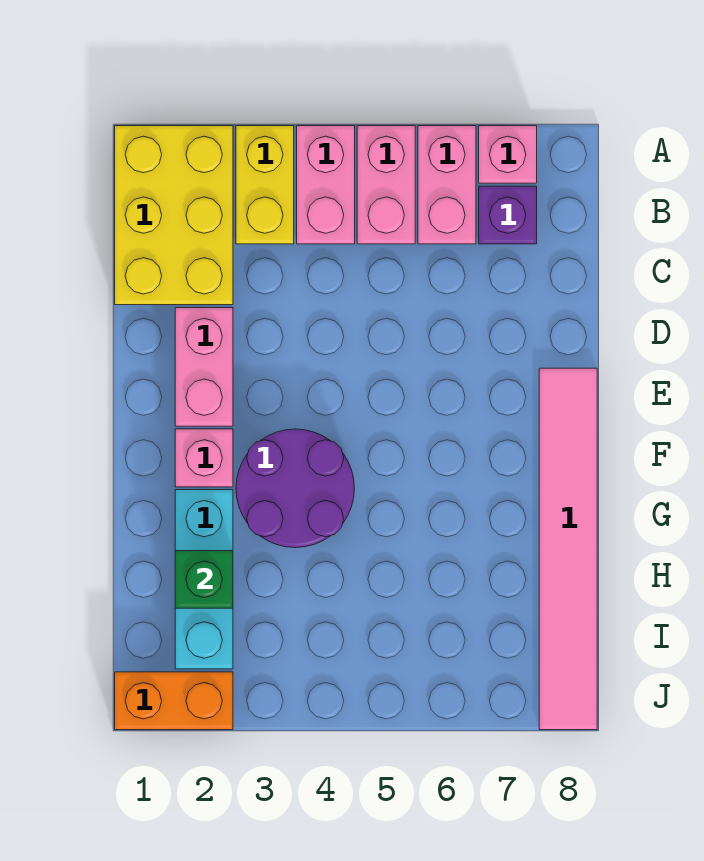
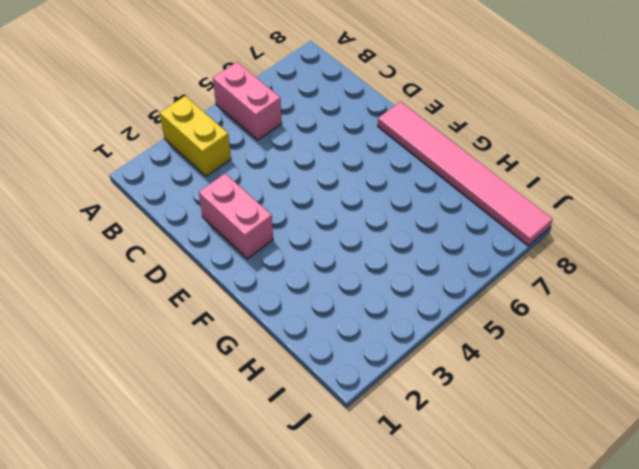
none -> yellow brick A1:C2 level 1
none -> pink brick A4:B4 level 1
none -> pink brick A6:B6 level 1

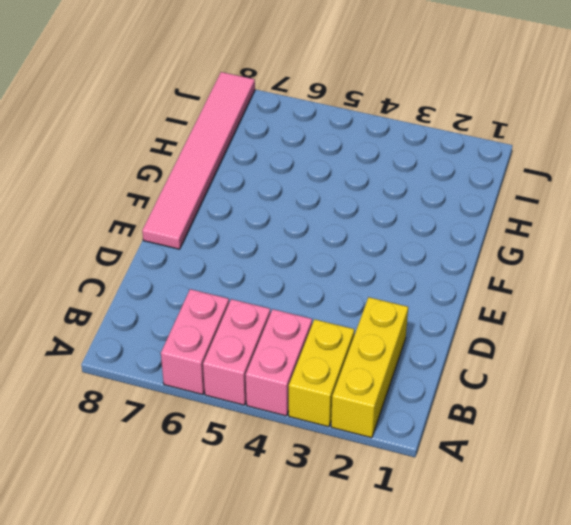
yellow brick A2:C2 level 1 -> yellow brick A1:C2 level 1
none -> pink brick A7 level 1
none -> purple brick B7 level 1
none -> pink brick D2:E2 level 1

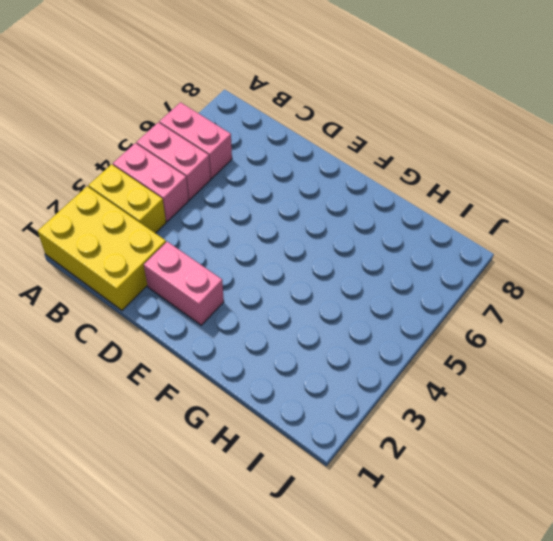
none -> pink brick A7 level 1
none -> purple brick B7 level 1
none -> pink tile E8:J8 level 1

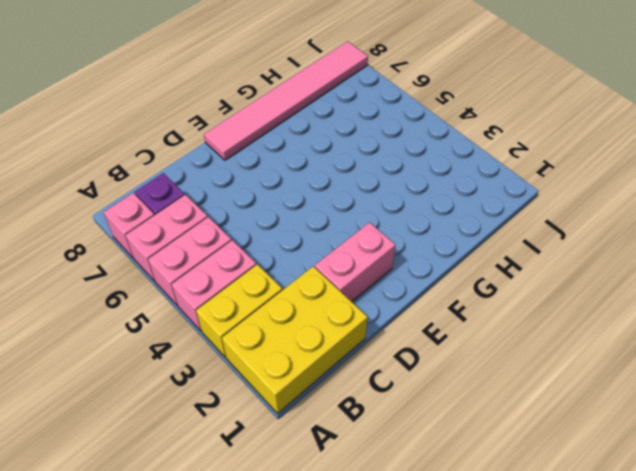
none -> pink brick F2 level 1
none -> purple round brick F3:G4 level 1
none -> cyan brick G2:I2 level 1

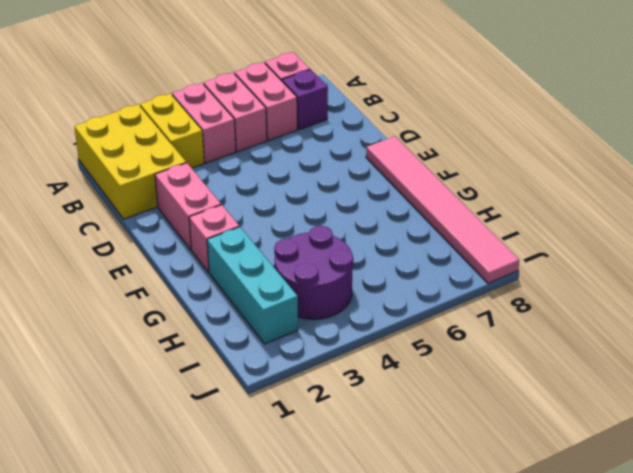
purple round brick H3:I4 level 1 -> purple round brick F3:G4 level 1
none -> orange brick J1:J2 level 1
none -> green brick H2 level 2

